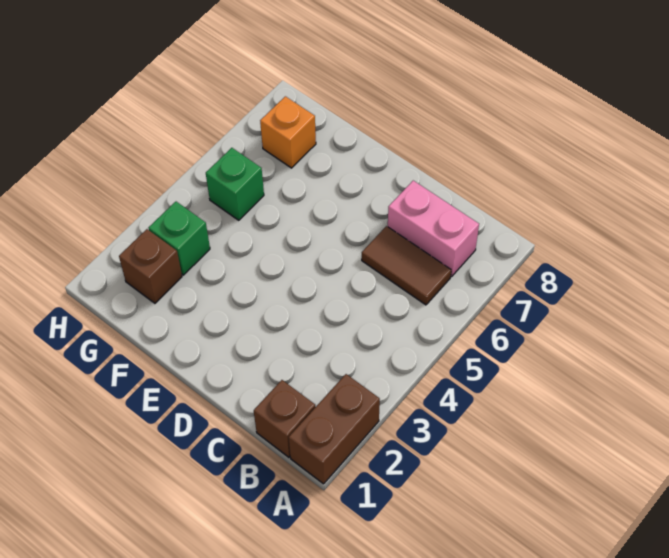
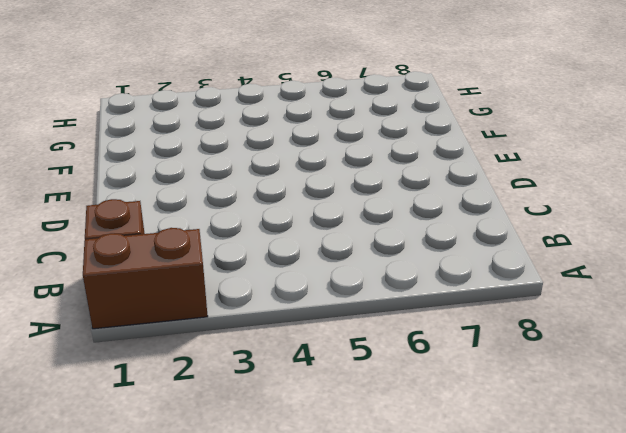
none -> brown tile B6:C6 level 1
none -> pink brick B7:C7 level 1

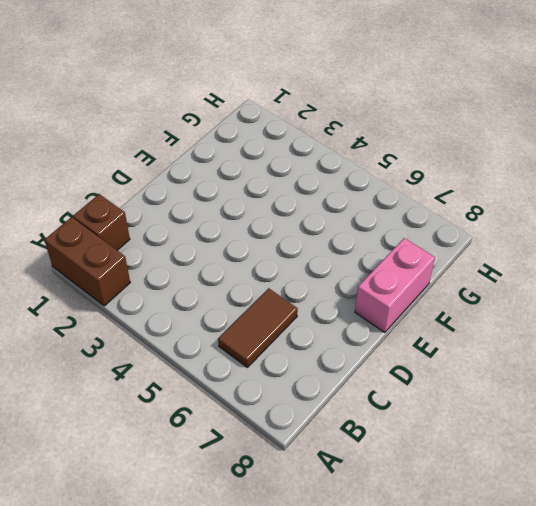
pink brick E8:F8 level 1 -> pink brick B7:C7 level 1
none -> brown brick G2 level 1
none -> green brick G3 level 1

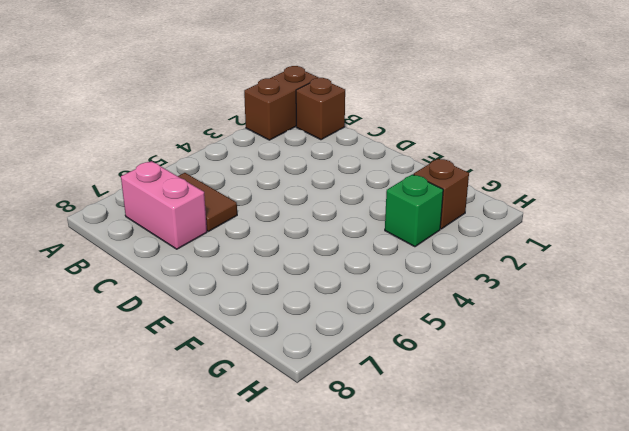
none -> green brick G5 level 1
none -> orange brick G7 level 1

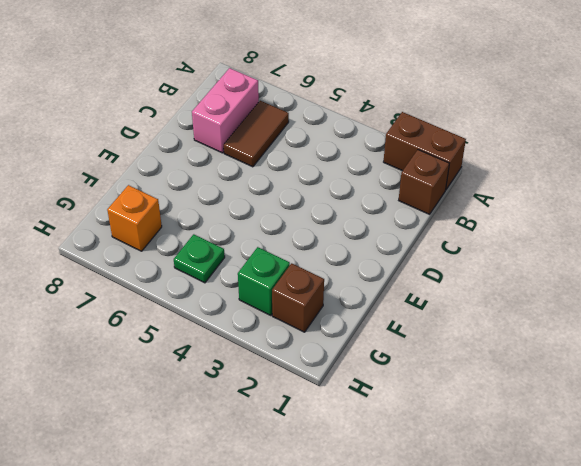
green plate G5 level 1 -> green brick G5 level 1

